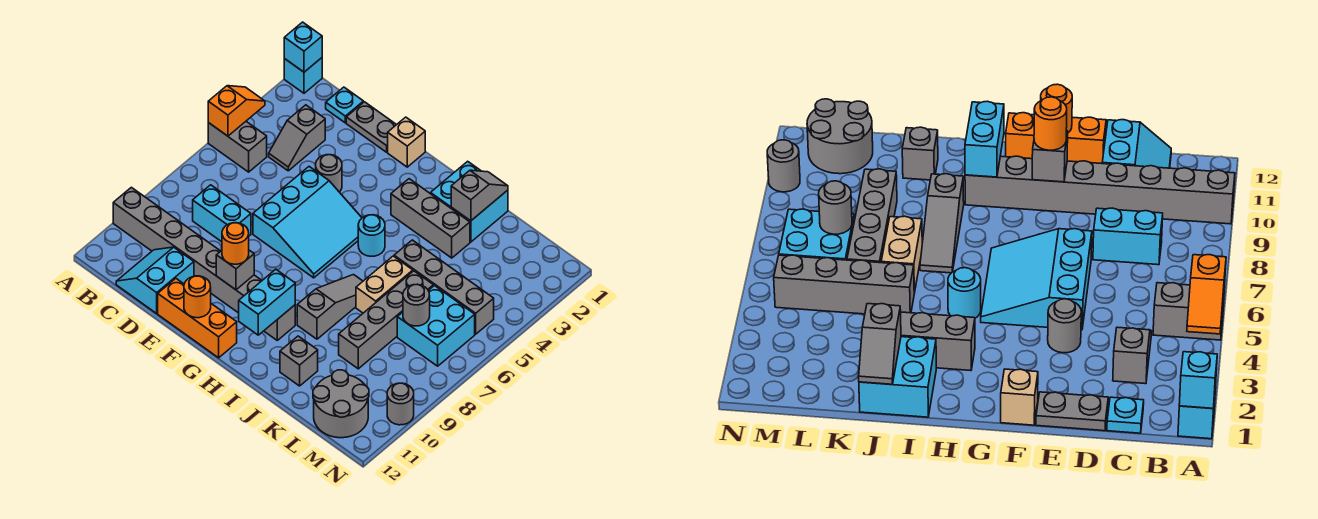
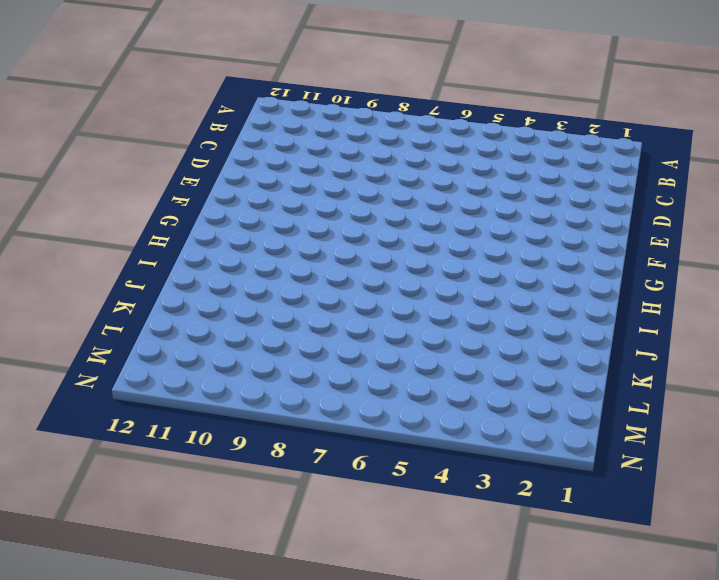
none -> cyan brick A1 level 1
none -> grey brick A5:B5 level 1
none -> grey brick A10:H10 level 1
none -> cyan plate C1 level 1

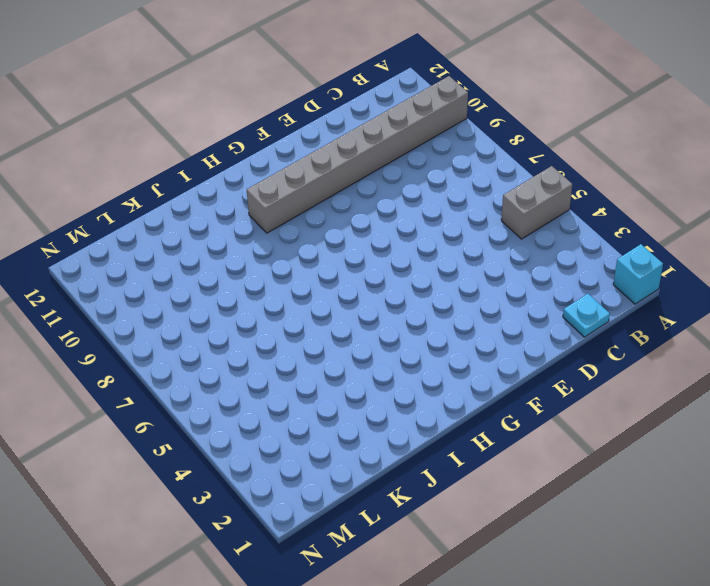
none -> grey slope C3:C4 level 1 top 3
none -> cyan brick C8:D8 level 1
none -> cyan slope C11:D12 level 1 top D
none -> grey plate D1:E1 level 1

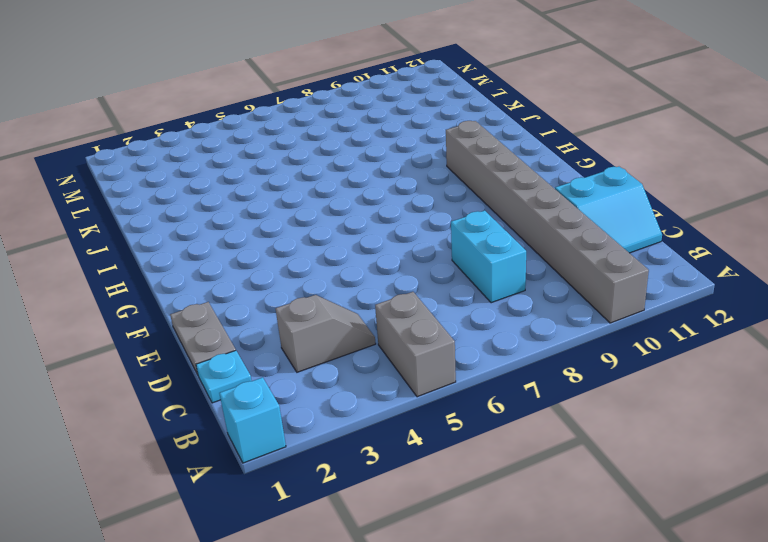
none -> grey round brick E4 level 1
none -> cyan slope E5:G7 level 1 top E
none -> orange brick E12:G12 level 1
none -> tan brick F1 level 1

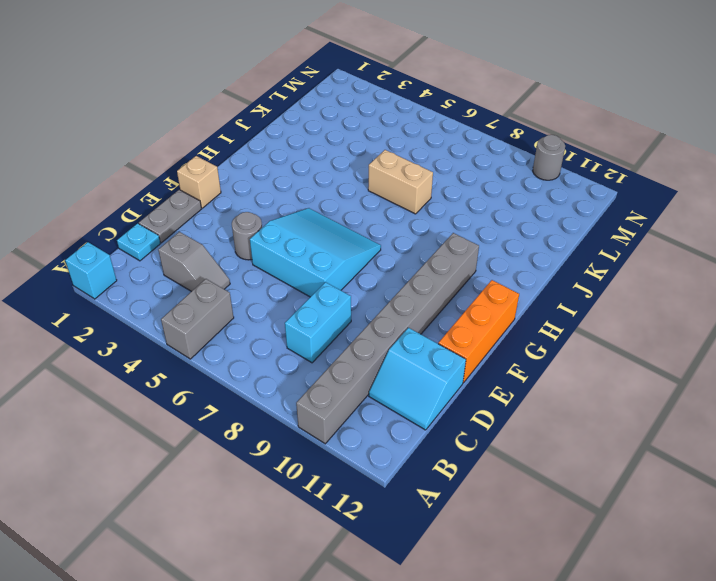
none -> grey brick H3:J3 level 1
none -> cyan round brick H5 level 1
none -> cyan brick I1:J2 level 1
none -> grey slope I7:I9 level 1 top 9

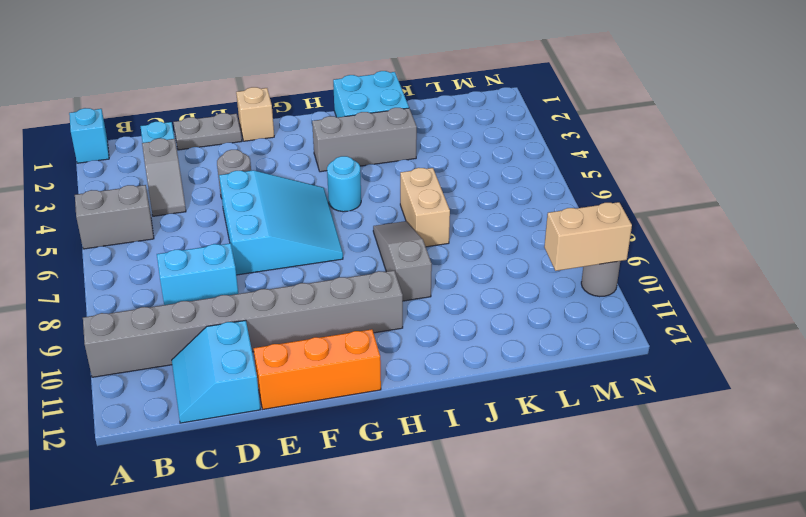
tan brick M10:N10 level 2 -> none
none -> grey brick J5:M5 level 1
none -> grey brick J11 level 1
none -> grey brick K6:K9 level 1
none -> cyan brick L6:M7 level 1

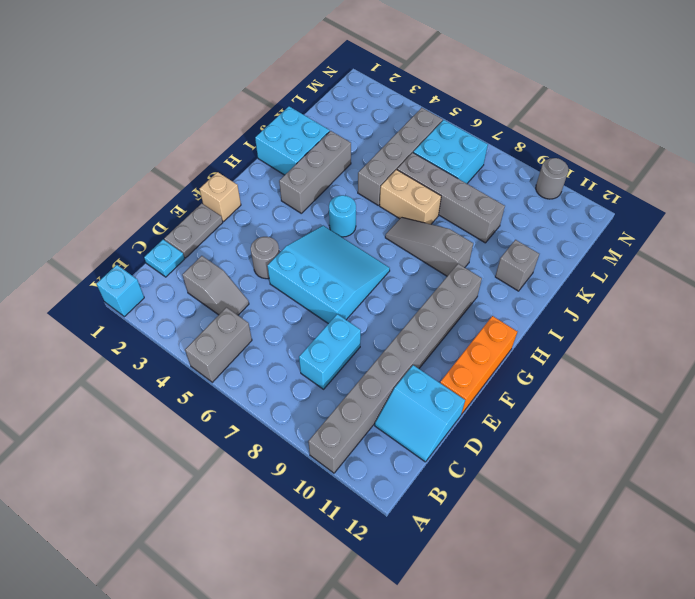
none -> grey round brick L11:M12 level 1
none -> cyan brick A1 level 2
none -> orange slope A4:A5 level 2 top 5
none -> grey brick F10 level 2

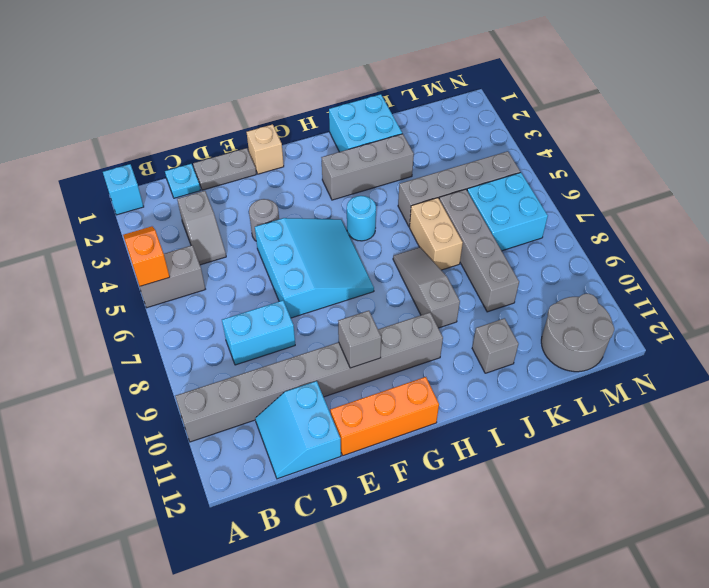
none -> grey round brick N10 level 1
none -> cyan brick A1 level 2
none -> orange round brick F12 level 2
none -> cyan brick H10:H11 level 2

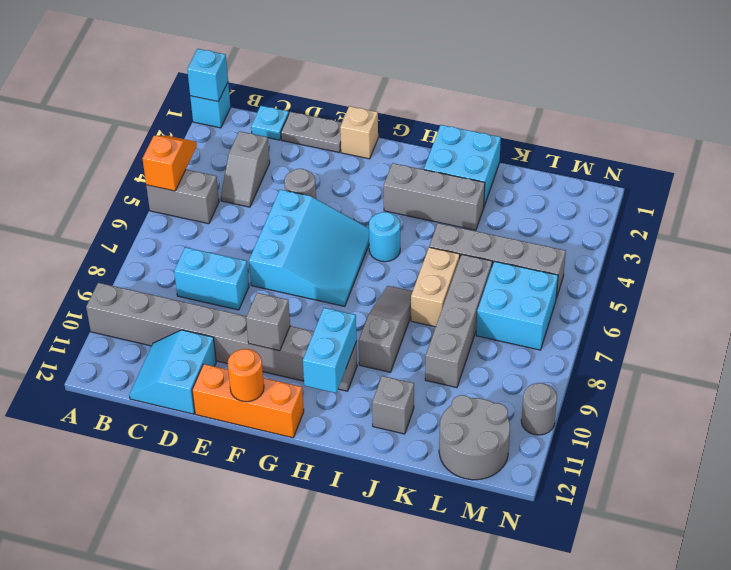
none -> grey slope J1:J2 level 2 top 2
none -> grey round brick L7 level 2
none -> orange round brick F10 level 3

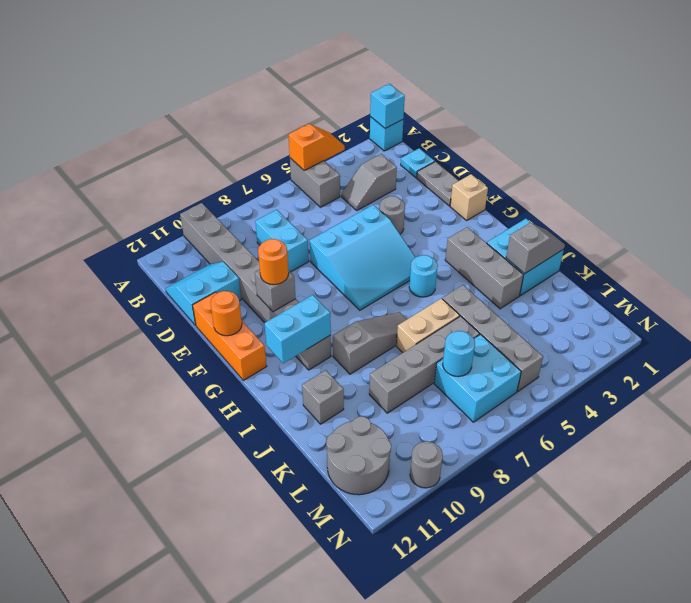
cyan round brick L7 level 2 -> grey round brick L7 level 2

